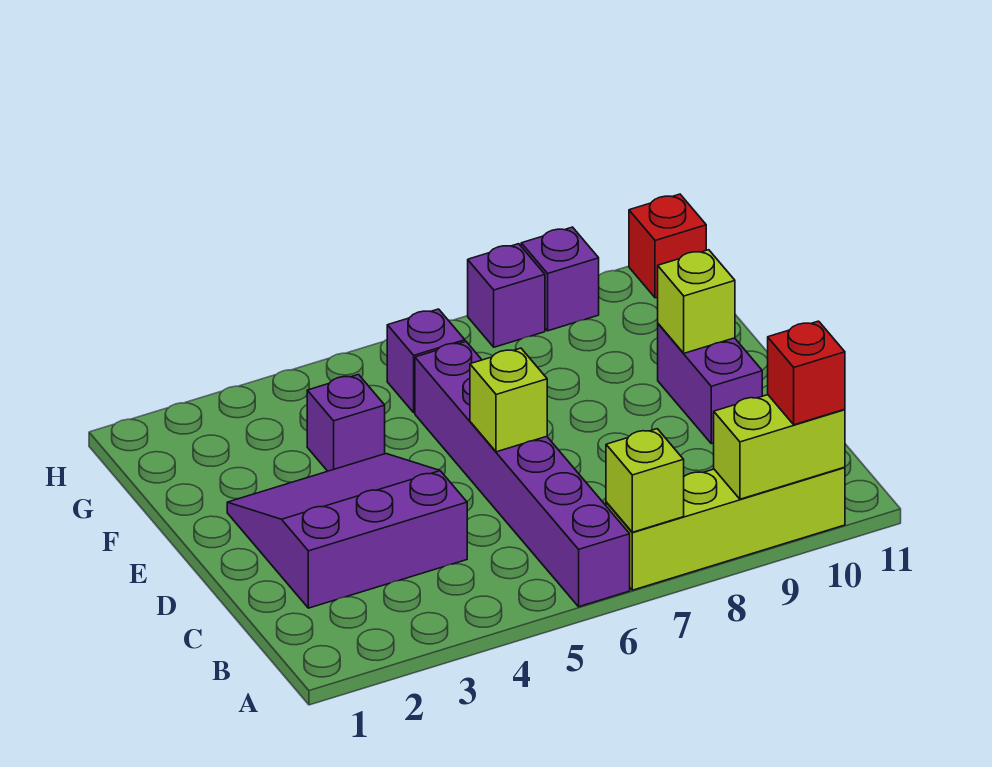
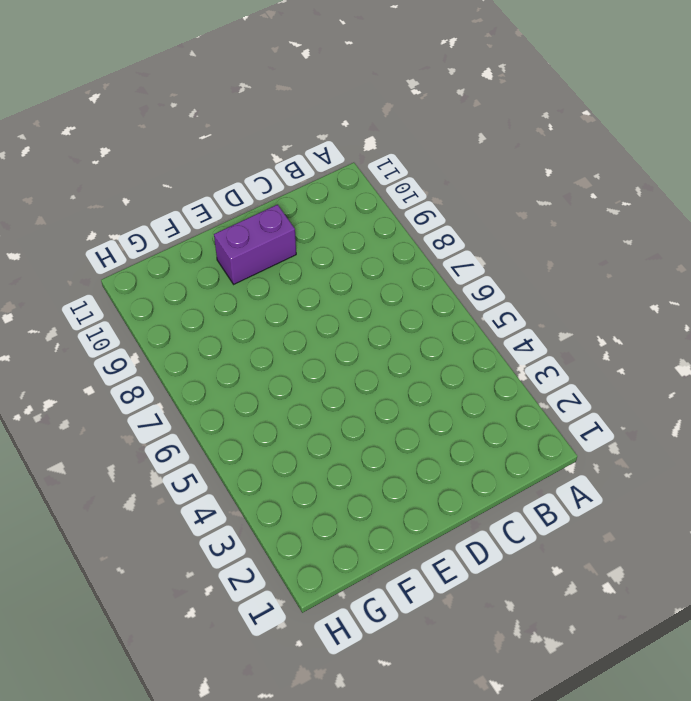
none -> purple brick A6:F6 level 1
none -> lime brick A7:A10 level 1
none -> purple slope C2:E4 level 1 top C

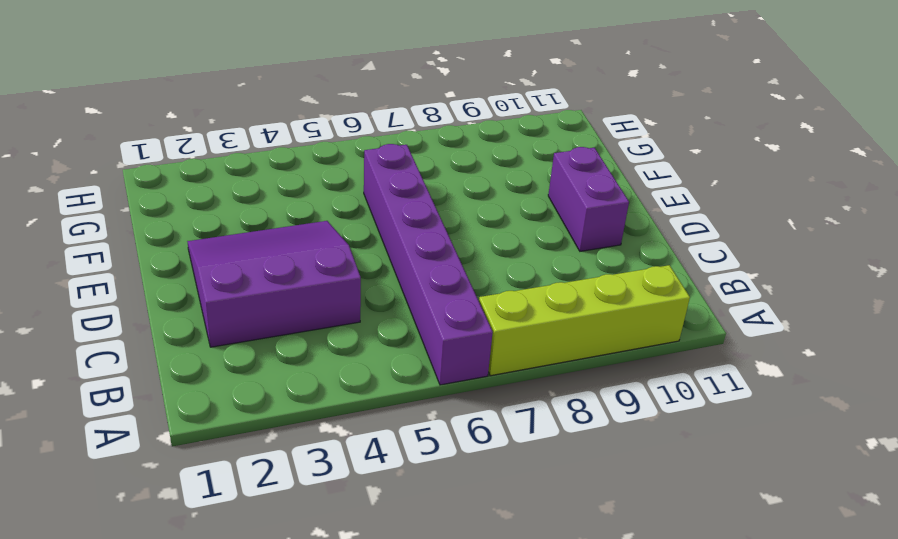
none -> purple brick F4 level 1
none -> purple brick G6 level 1
none -> purple brick H8 level 1

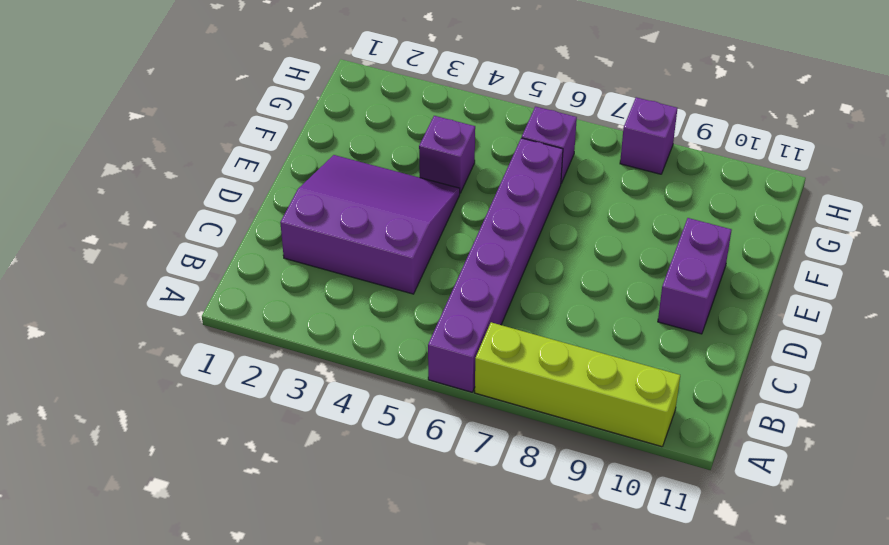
none -> purple brick H9 level 1
none -> red brick H11 level 1
none -> lime brick A7 level 2

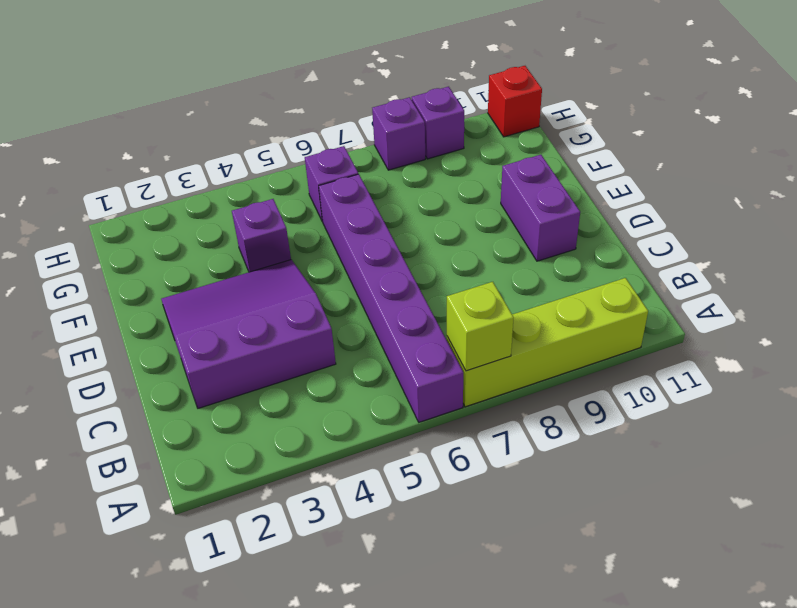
none -> lime brick A9:A10 level 2
none -> lime brick D6 level 2
none -> lime brick E10 level 2

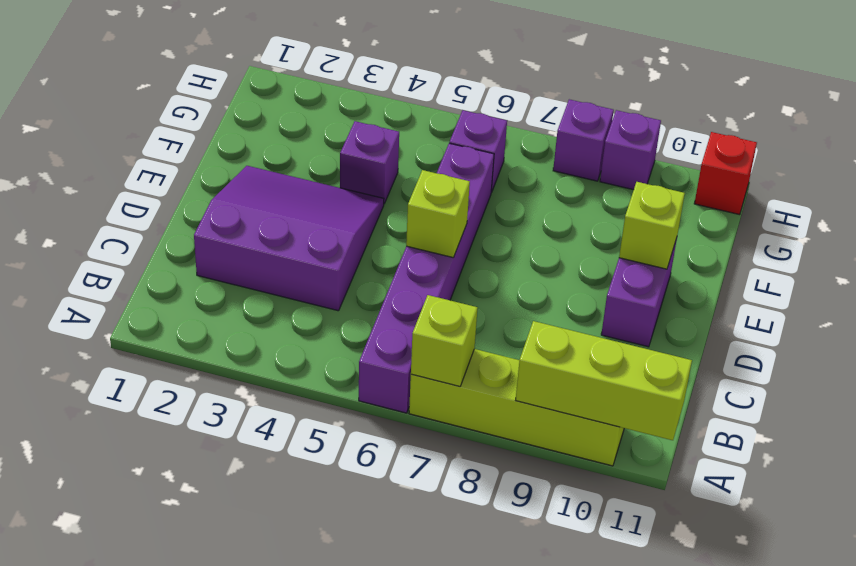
lime brick A9:A11 level 2 -> lime brick A9:A10 level 2
none -> red brick A10 level 3

